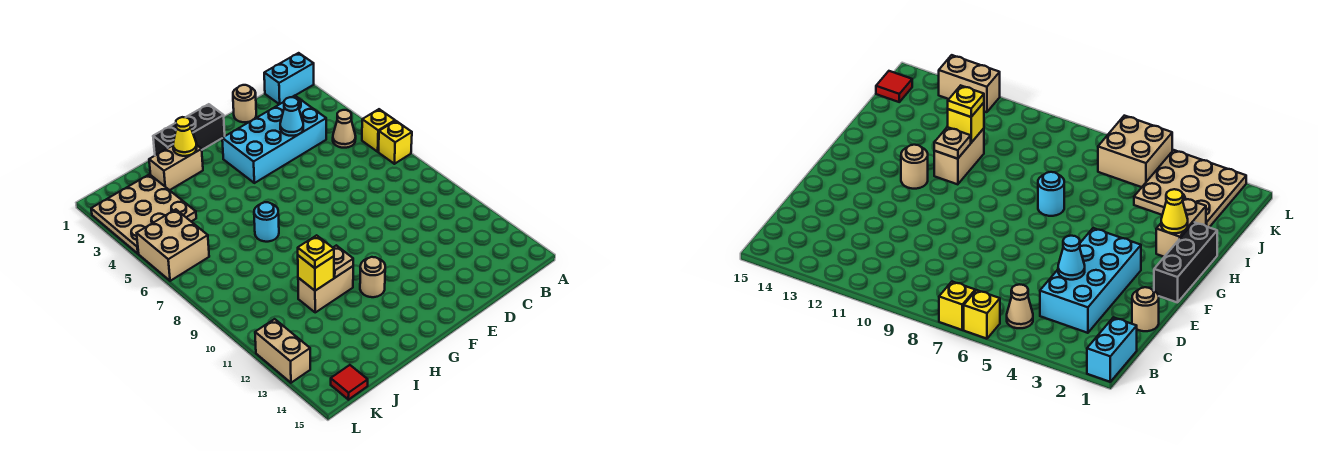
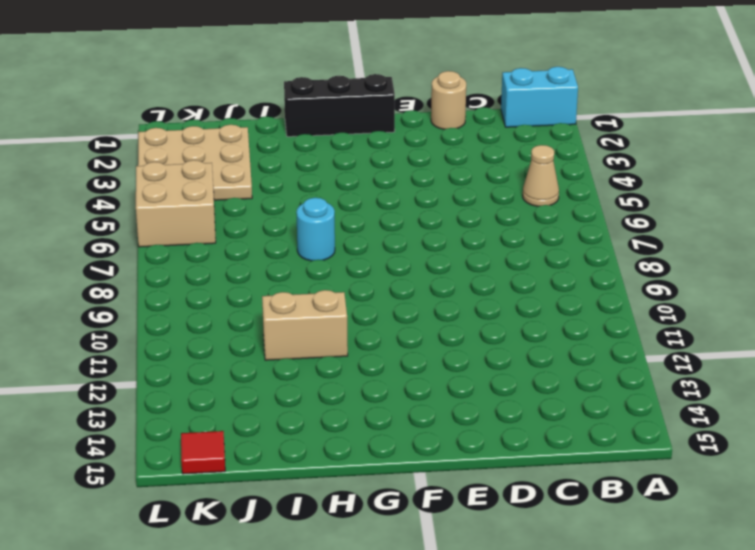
none -> yellow brick A6 level 1
none -> yellow brick A7 level 1
none -> cyan brick C3:F4 level 1

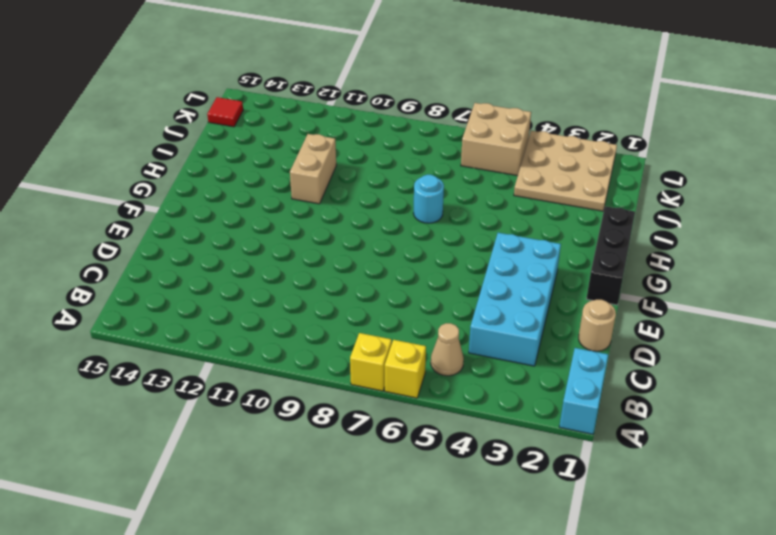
none -> tan round brick G12 level 1
none -> tan brick H2:I2 level 1
none -> tan brick L12:L13 level 1

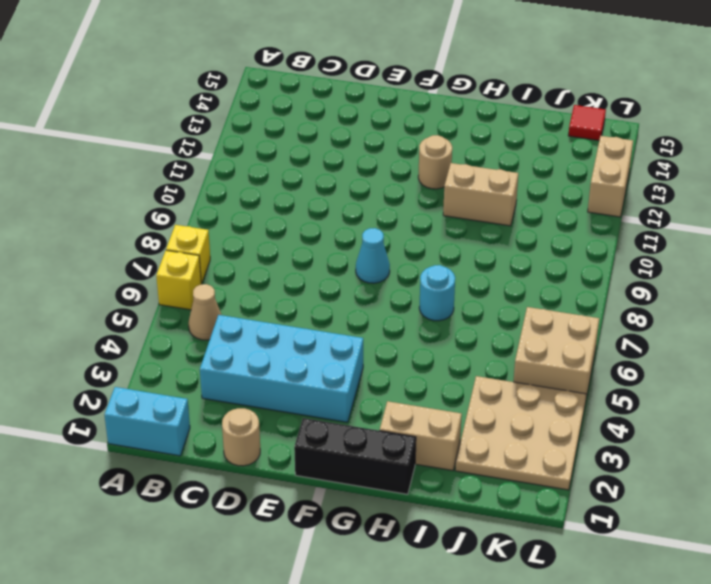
cyan cone F8 level 1 -> cyan cone D4 level 2
none -> yellow cone H2 level 2
none -> tan plate H11 level 2
none -> yellow brick I11 level 2

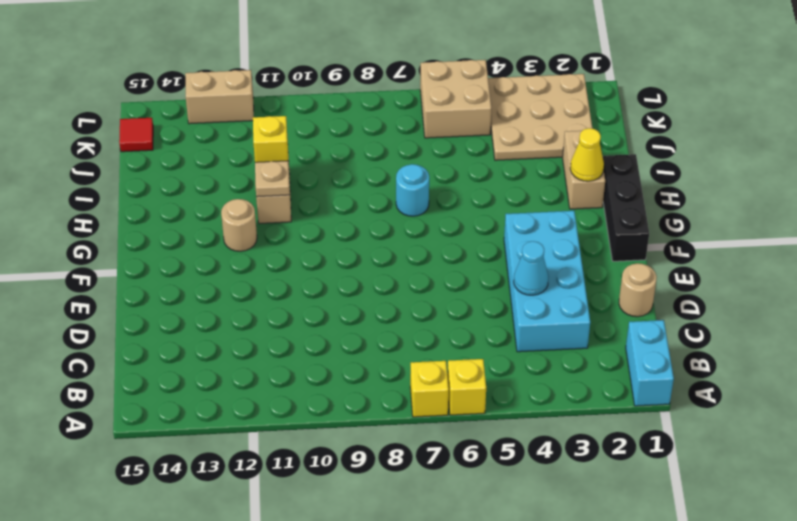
none -> tan cone B5 level 1
none -> yellow plate I11 level 3

